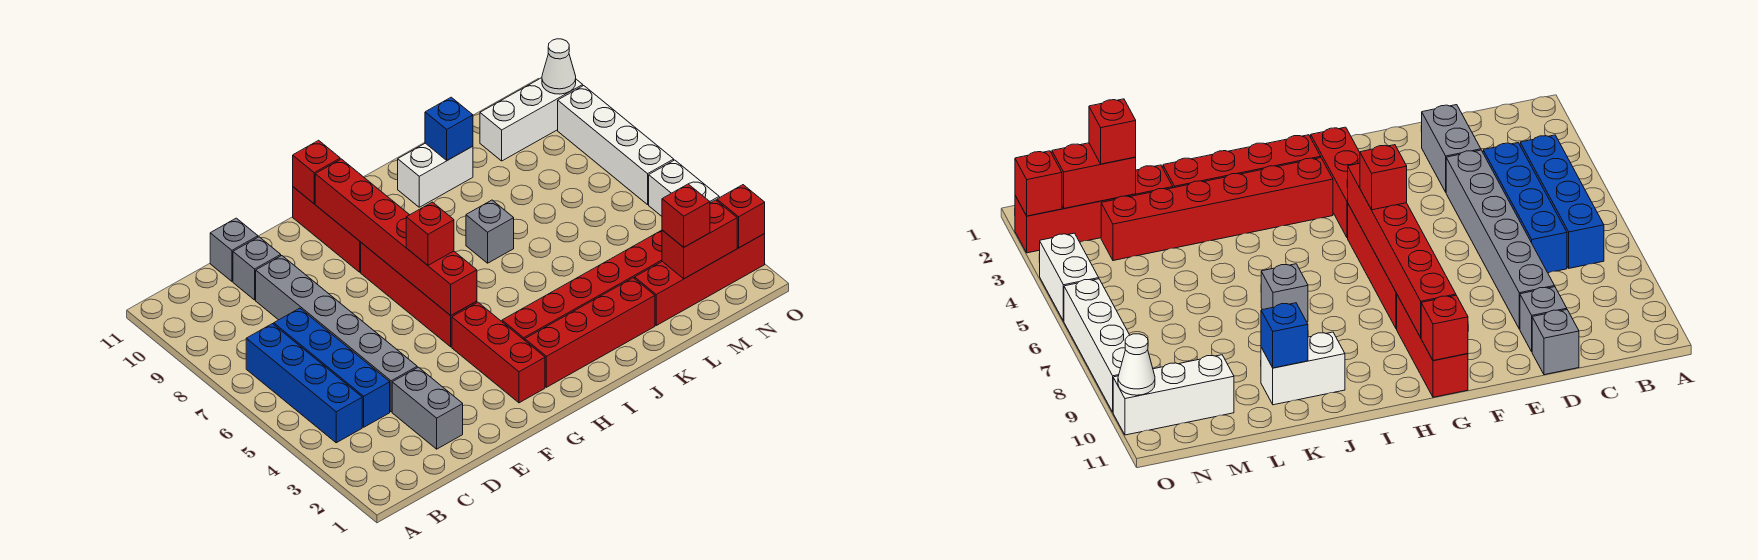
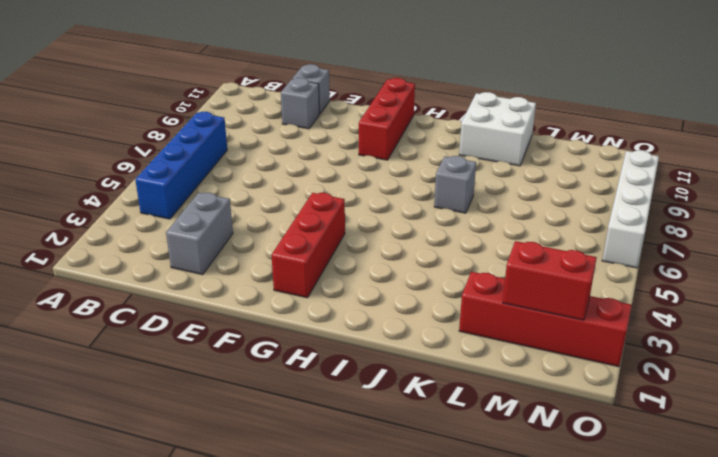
white brick J10:K11 level 1 -> white brick J10:K10 level 1
none -> blue brick C4:C7 level 1
none -> grey brick D4:D9 level 1
none -> red brick G5:G8 level 1

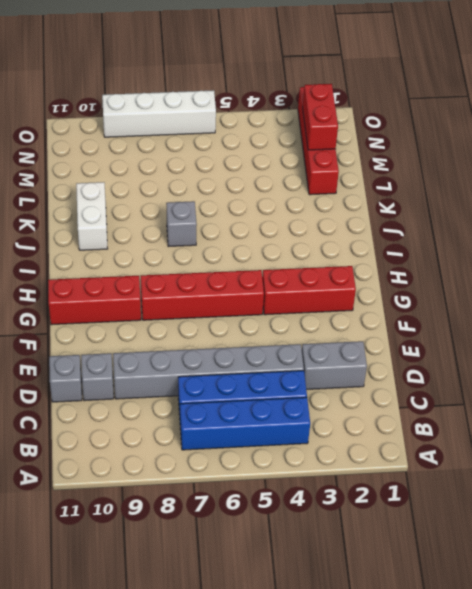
none -> red brick H2:K2 level 1
none -> red brick H3:M3 level 1
none -> white brick M10:O10 level 1

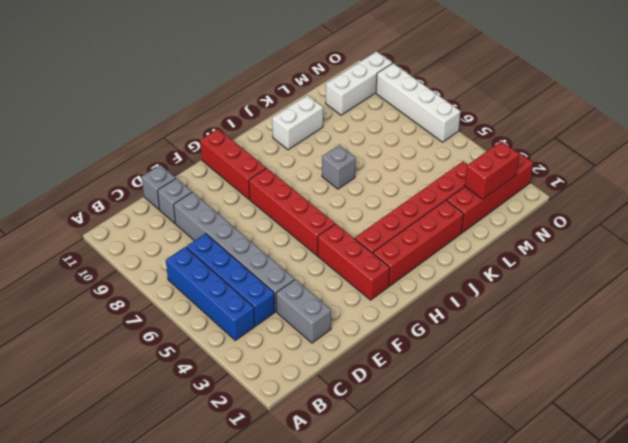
none -> white brick O4:O5 level 1
none -> red brick G5:G10 level 2
none -> red brick G11 level 2

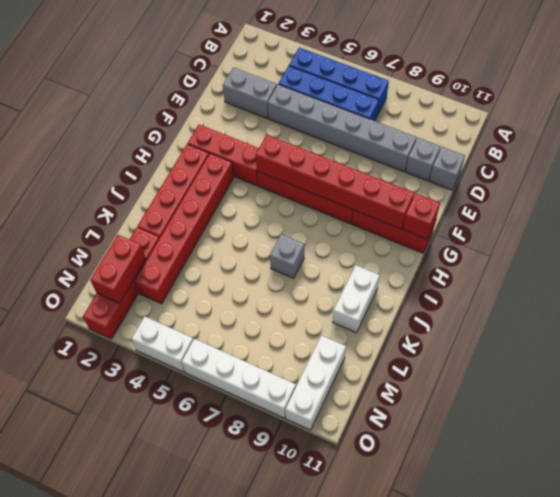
none -> blue brick K10 level 2
none -> red brick O2 level 2
none -> white cone O10 level 2

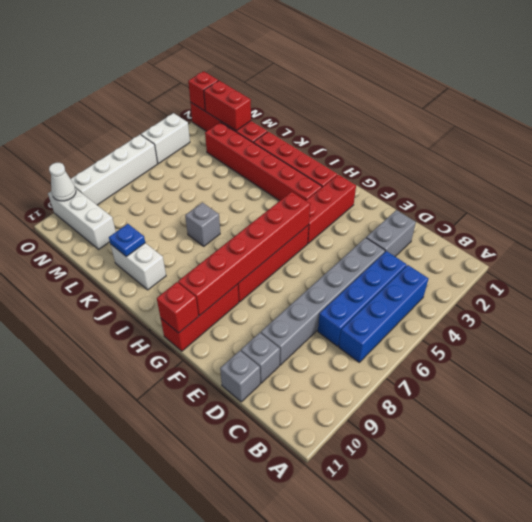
blue plate K10 level 2 -> blue brick K10 level 2
none -> red brick G6 level 3
none -> red brick M2 level 3

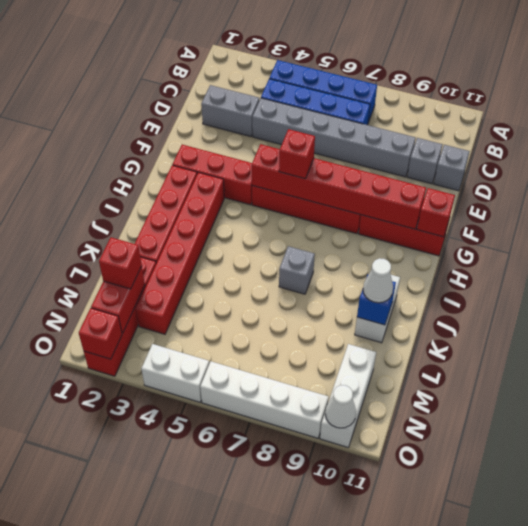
white cone K10 level 3 -> none

